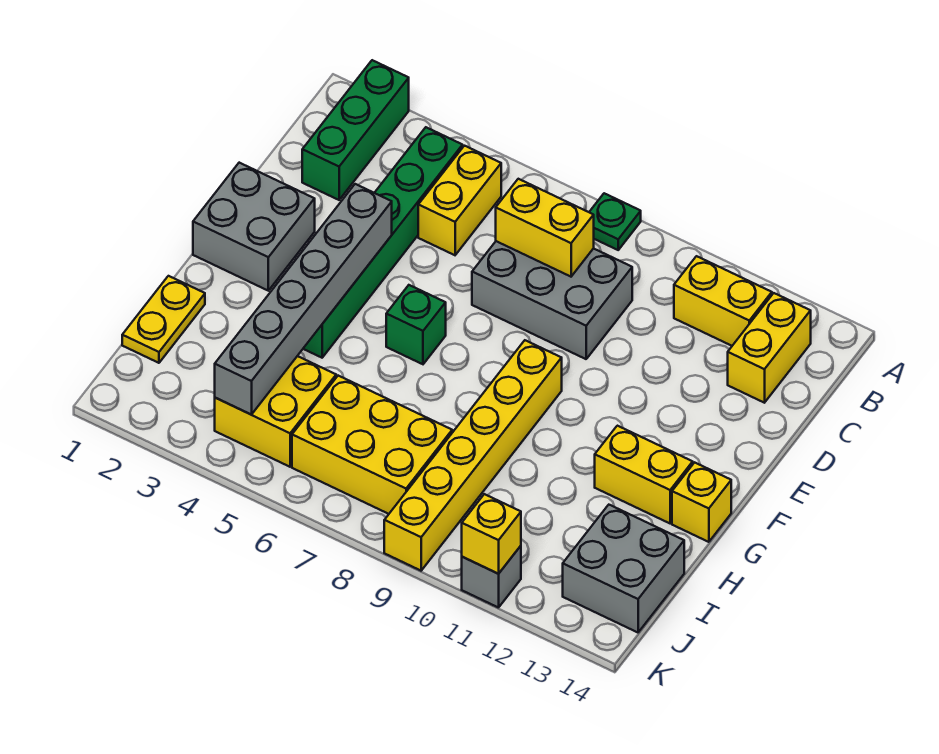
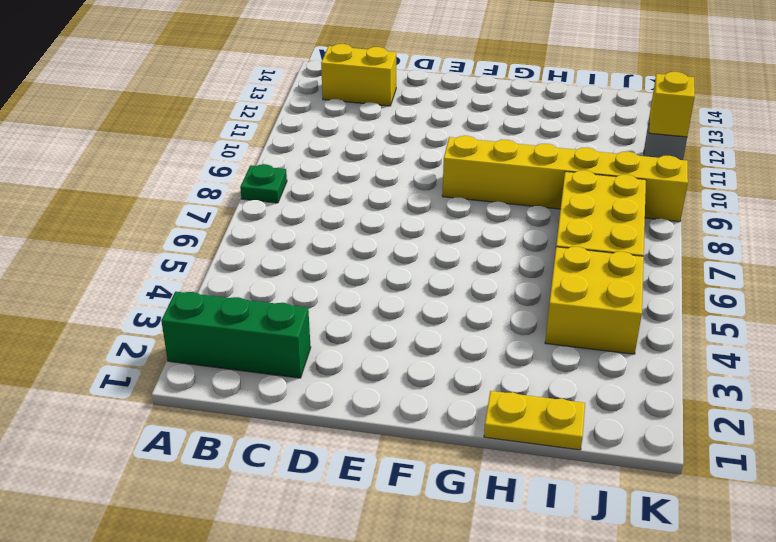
none -> green brick B4:G4 level 1
none -> yellow brick B5:C5 level 1
none -> yellow brick B11:B12 level 1

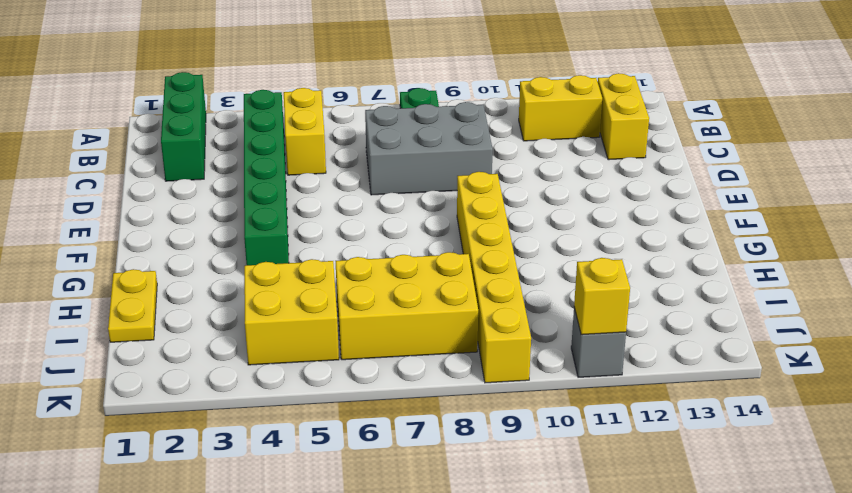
none -> grey brick E1:F2 level 1
none -> green brick F6 level 1
none -> yellow brick G12:G13 level 1

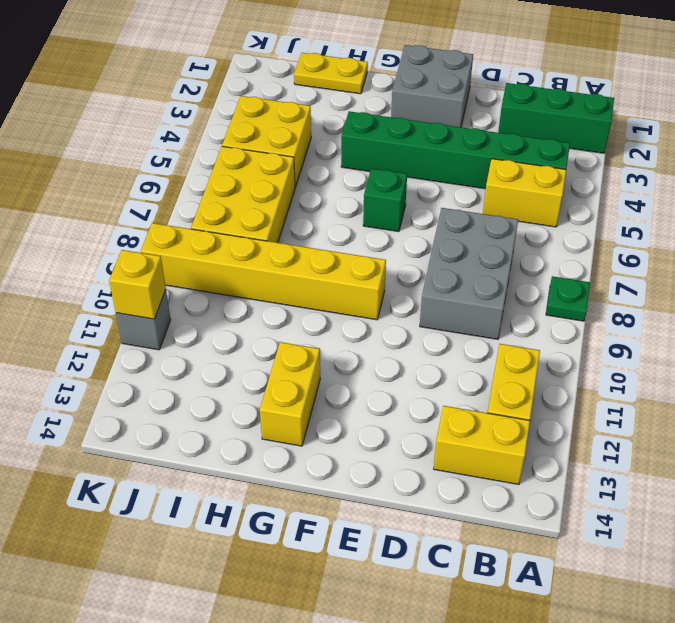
none -> yellow brick G14 level 1
none -> grey brick I13:J14 level 1
none -> yellow brick C7:C8 level 2

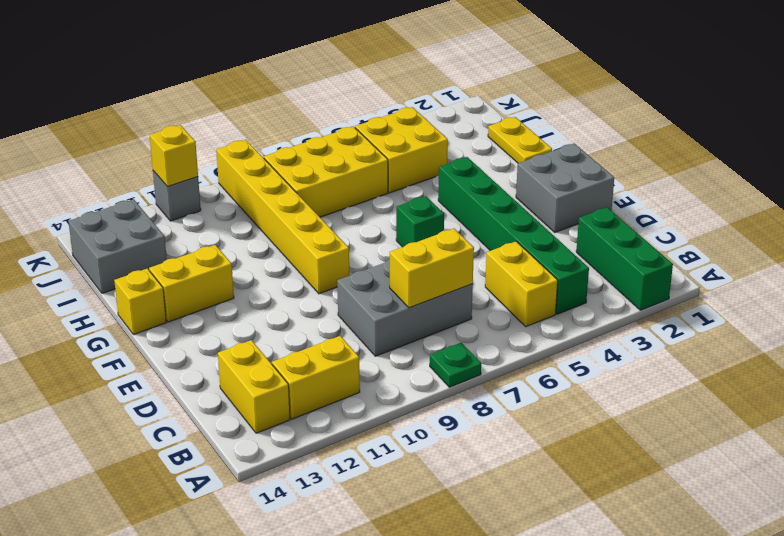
none -> grey brick E4:J4 level 2

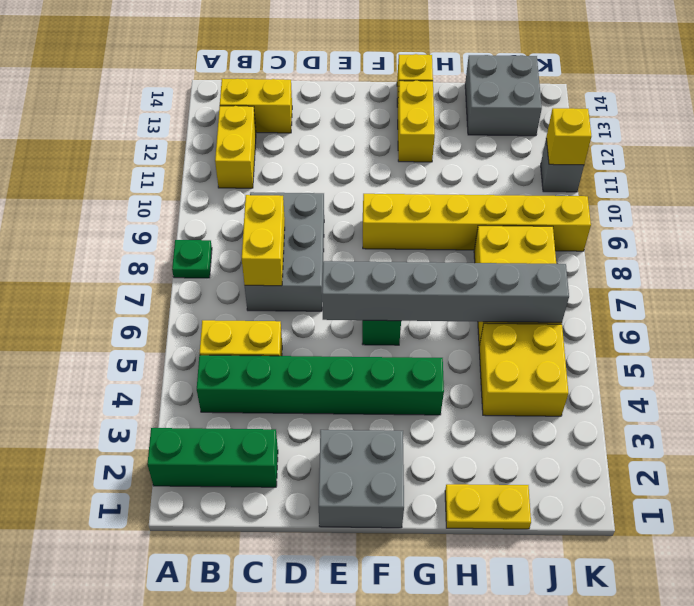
grey brick E6:J6 level 2 -> grey brick E4:J4 level 2

